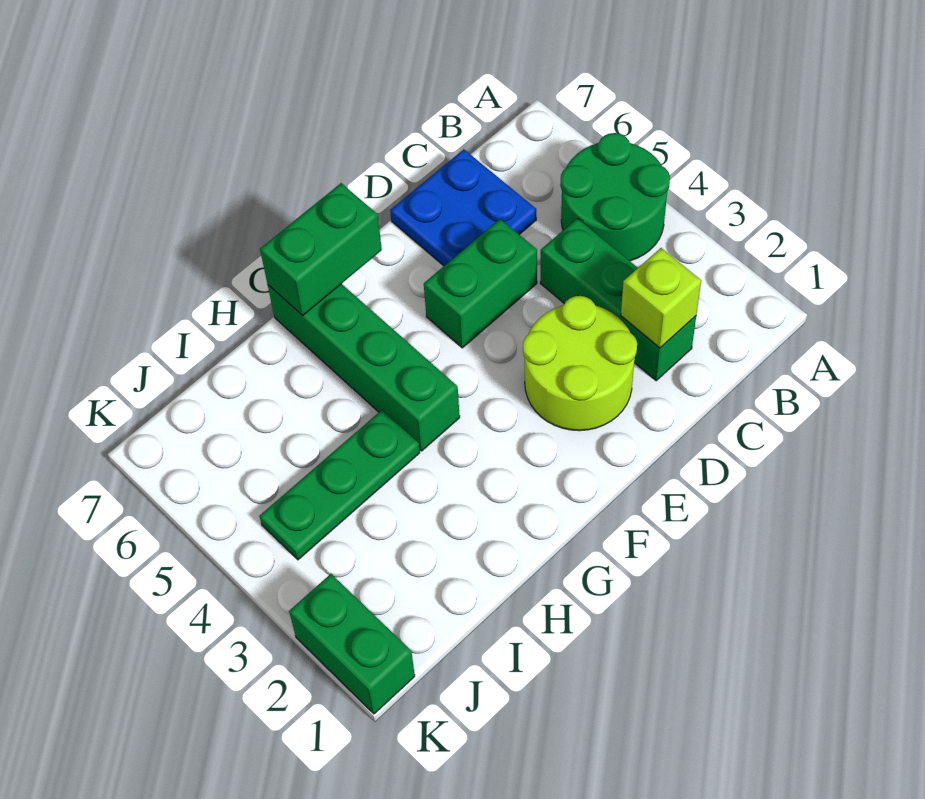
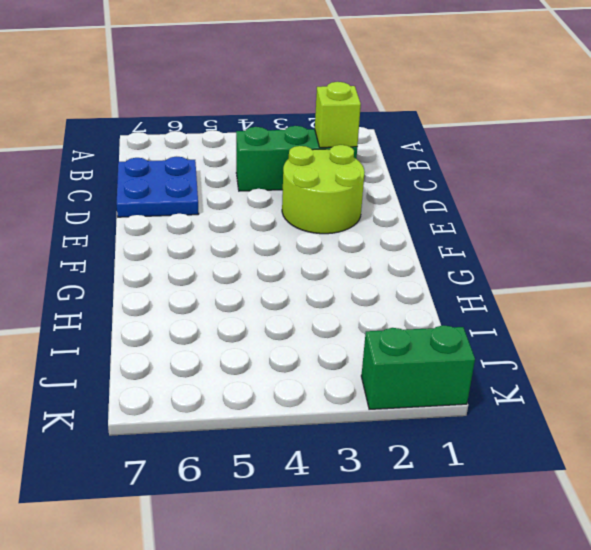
none -> green round brick A4:B5 level 1
none -> green brick D5:E5 level 1

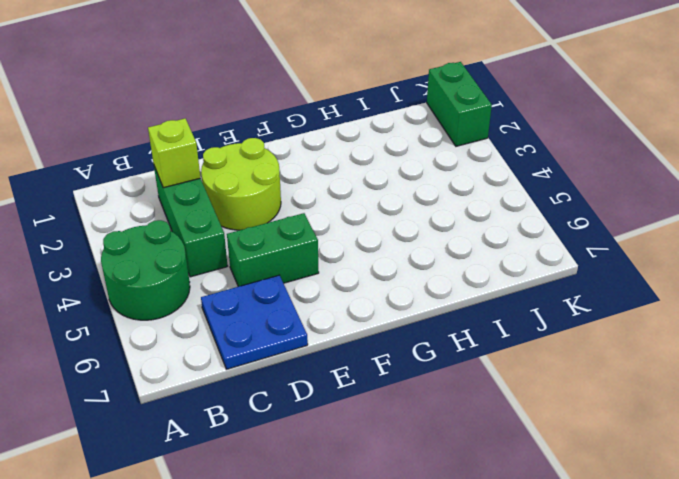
none -> green brick G4:G7 level 1
none -> green plate H4:J4 level 1

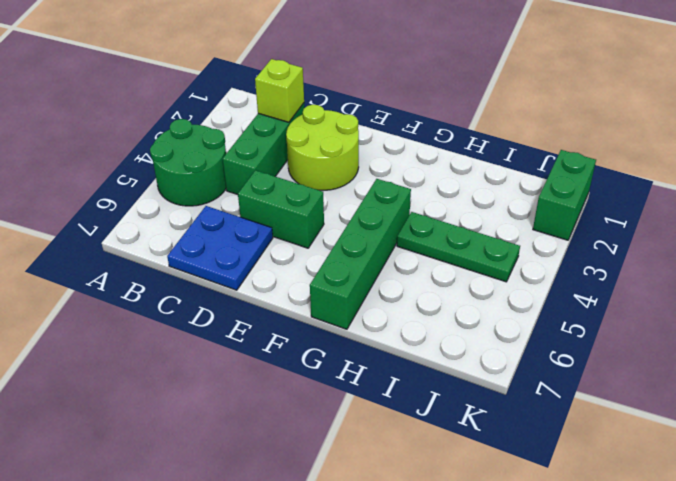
none -> green brick F7:G7 level 2

